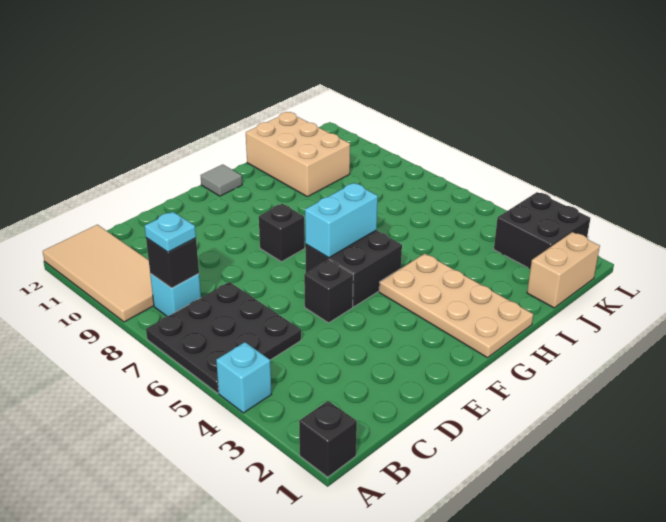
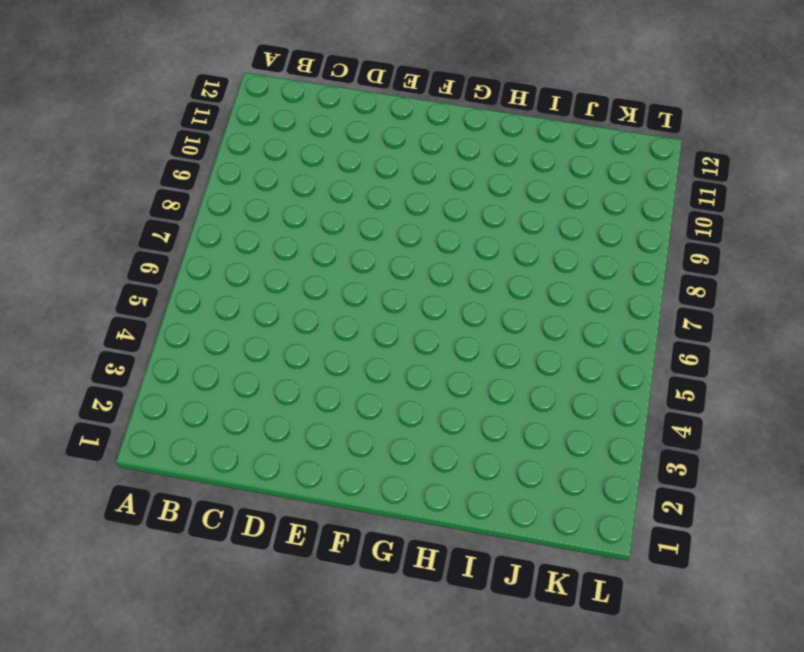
none -> black brick A1 level 1
none -> cyan brick A4 level 1
none -> black plate A5:C7 level 1

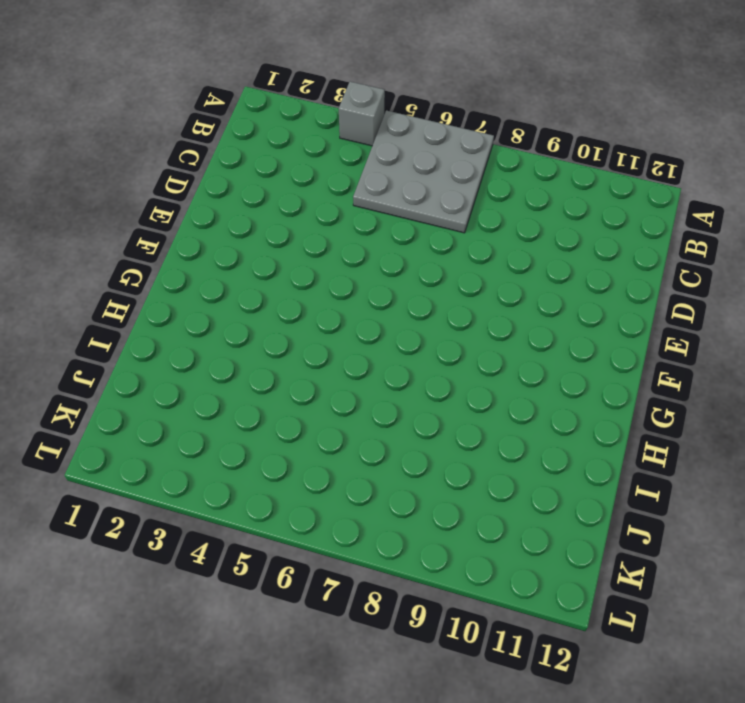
grey brick A4 level 1 -> cyan brick A4 level 1
grey plate A5:C7 level 1 -> black plate A5:C7 level 1
none -> black brick A1 level 1
none -> tan tile A9:B12 level 1
none -> cyan brick B8 level 1

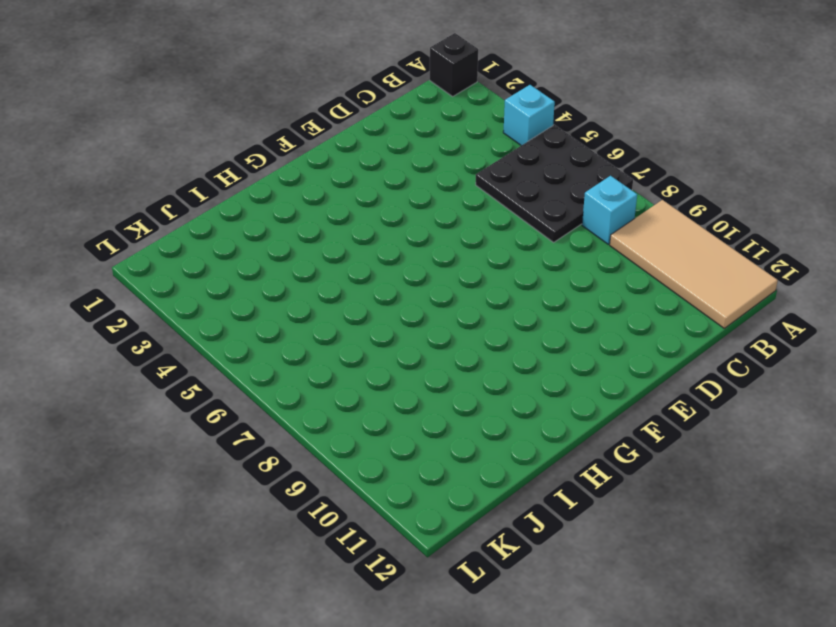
none -> black brick E5 level 1
none -> black brick F5:G6 level 1
none -> black brick F8 level 1

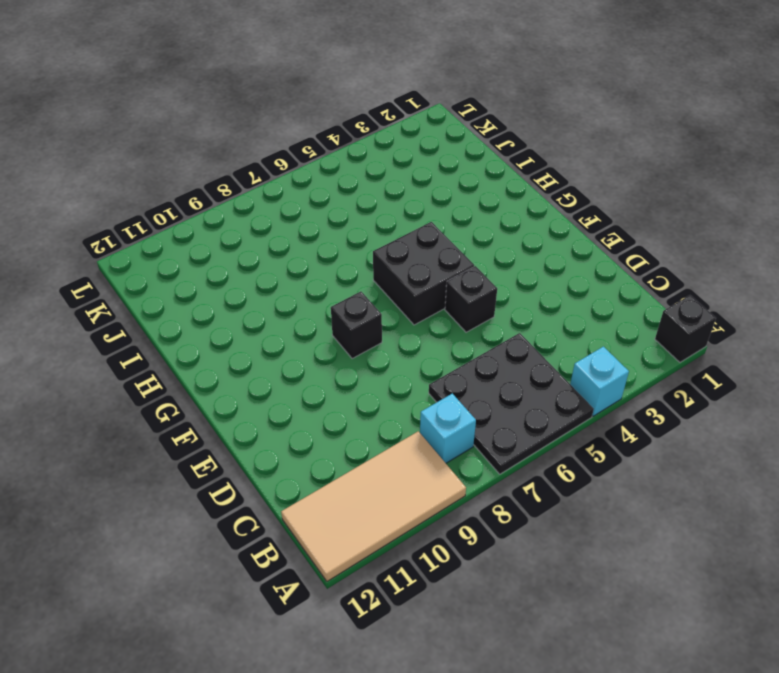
none -> tan plate G1:H4 level 1
none -> grey tile G12 level 1
none -> tan brick I10:J12 level 1

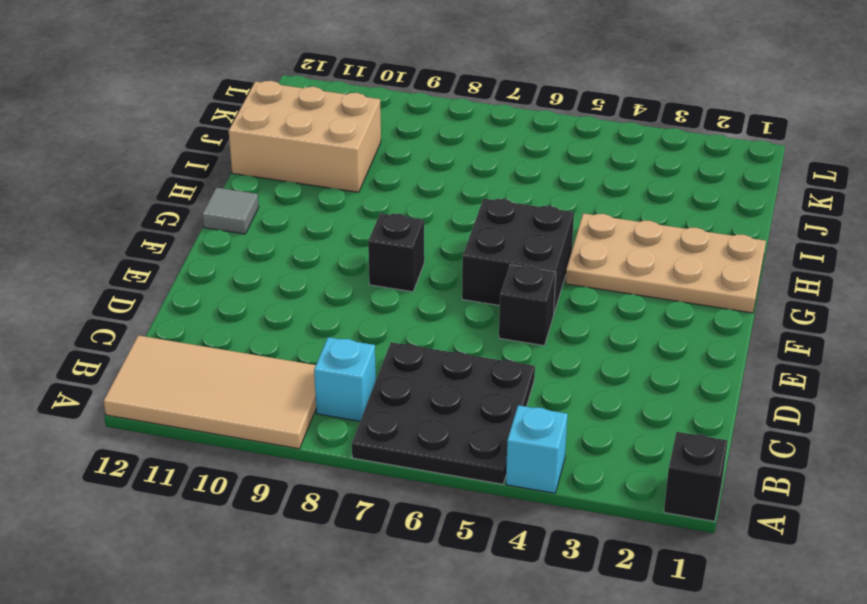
none -> tan brick J1:K1 level 1
none -> black brick K2:L3 level 1
none -> black brick B8 level 2

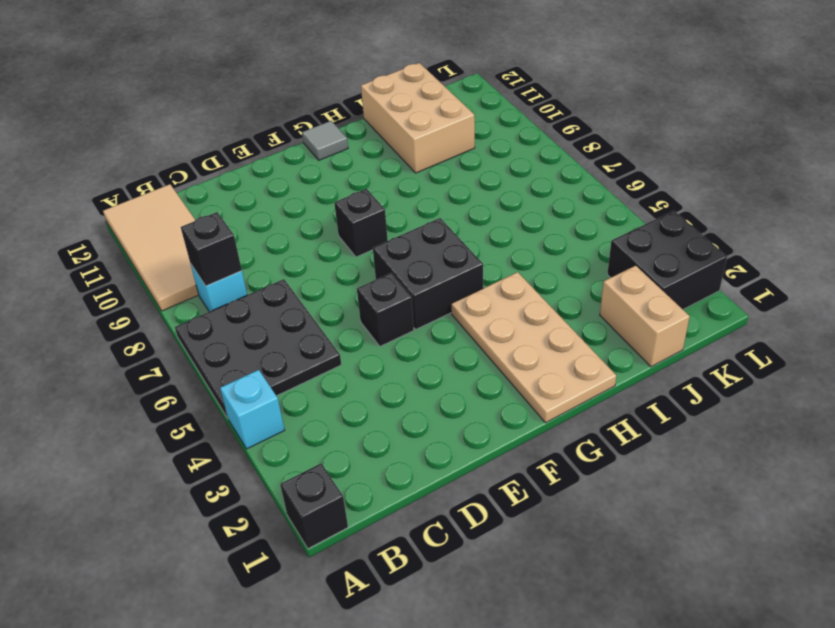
tan brick J1:J2 level 1 -> tan brick J1:K1 level 1
none -> cyan brick F6:G6 level 2
none -> cyan plate B8 level 3

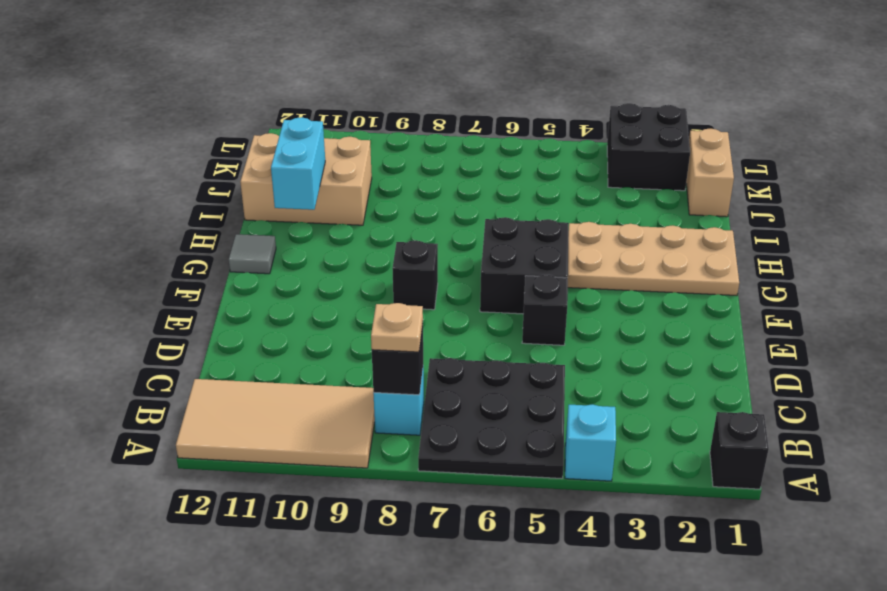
tan plate B8 level 3 -> cyan plate B8 level 3
cyan brick H11:I11 level 2 -> cyan brick F6:G6 level 2

